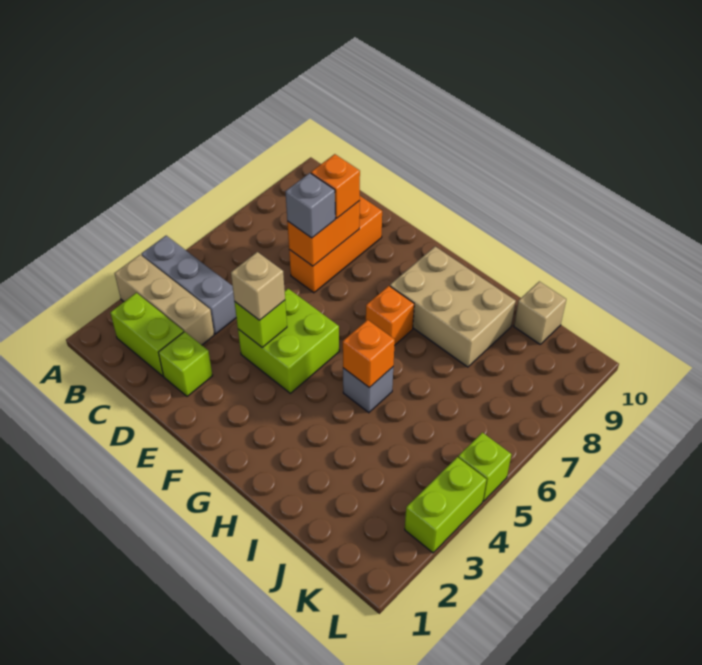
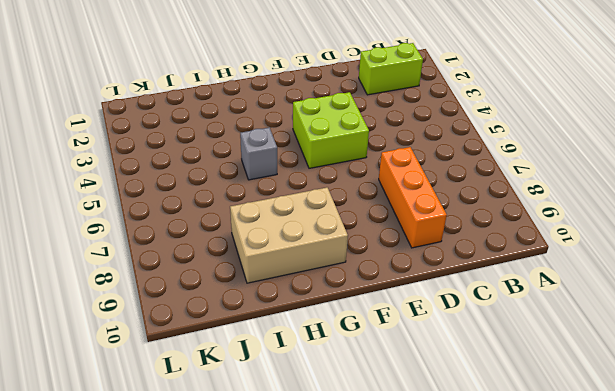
none -> tan brick A3:C3 level 1
none -> grey brick A4:C4 level 1
none -> lime brick D2 level 1

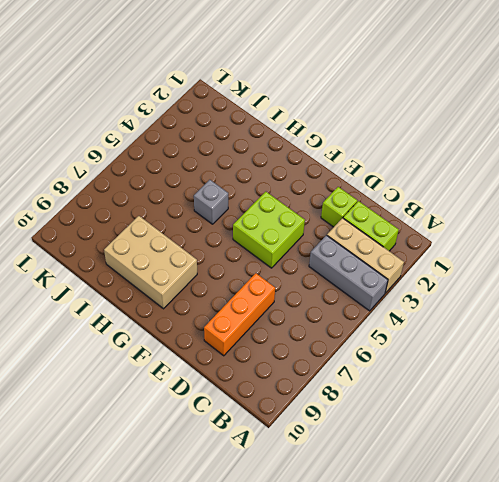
none -> orange brick G7 level 1
none -> tan brick J10 level 1
none -> lime brick L3:L4 level 1

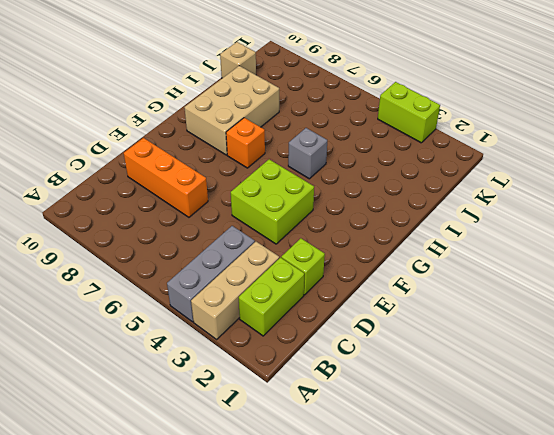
none -> lime brick L5 level 1
none -> orange brick D7:D8 level 2
none -> lime brick E4 level 2

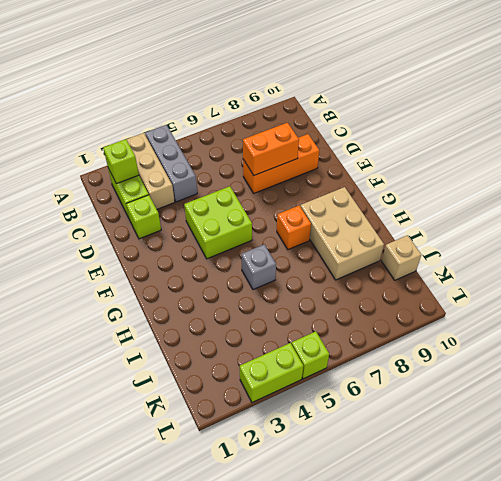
lime brick B2 level 2 -> lime brick E4 level 2
none -> orange brick H5 level 2
none -> grey brick D7 level 3
none -> orange brick D8 level 3

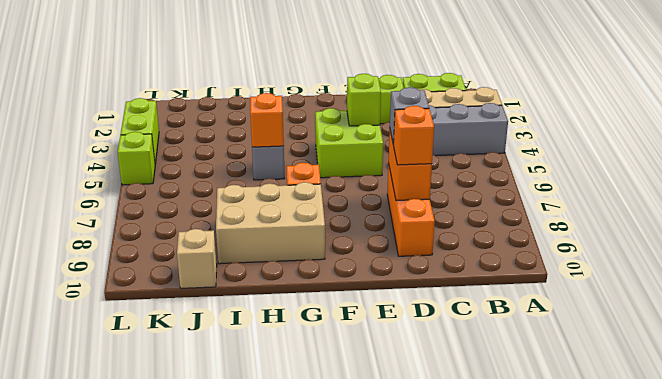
none -> tan brick E4 level 3

